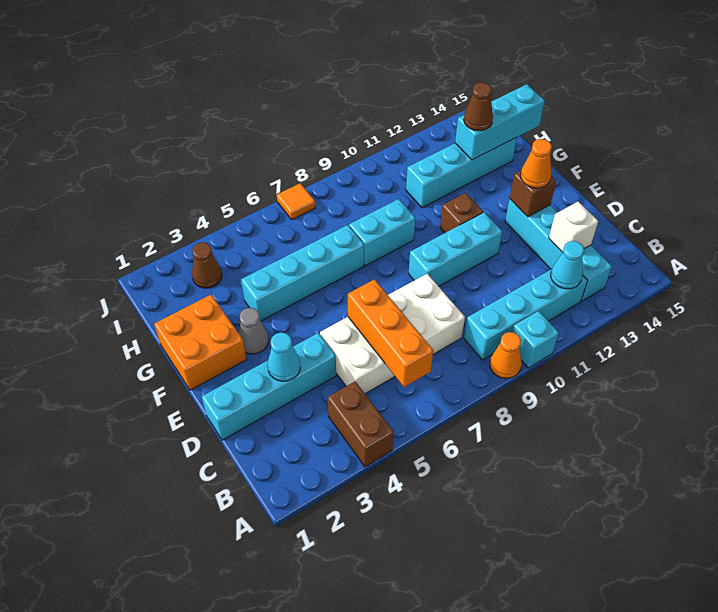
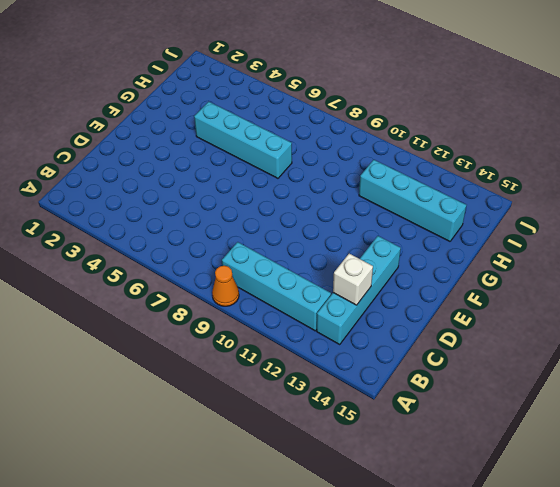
none -> brown brick A4:B4 level 1
none -> cyan brick A10 level 1
none -> white brick C5:D8 level 1

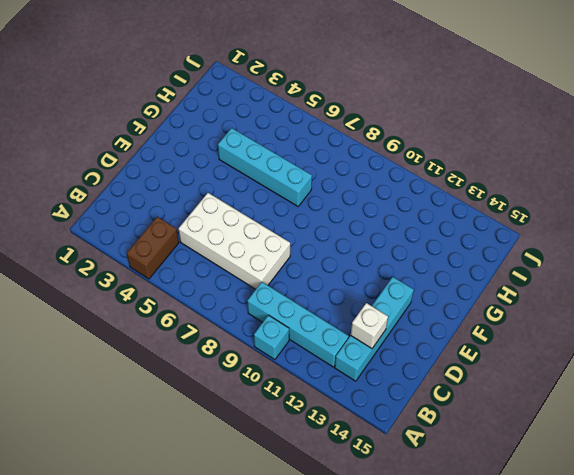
none -> orange cone A9 level 1
none -> cyan brick D1:D4 level 1
none -> cyan brick E9:E11 level 1

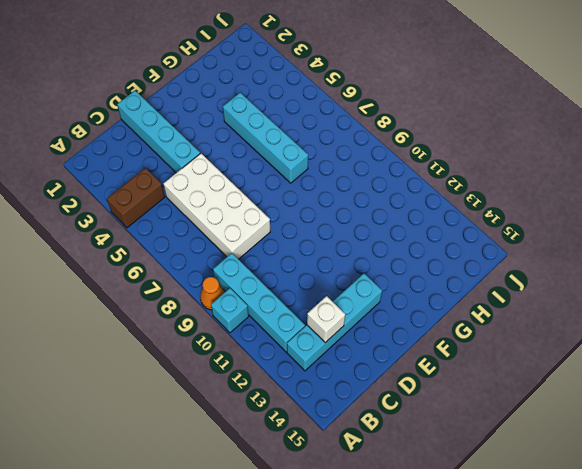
none -> cyan brick E9:E11 level 1
none -> orange brick F1:G2 level 1
none -> grey cone F3 level 1

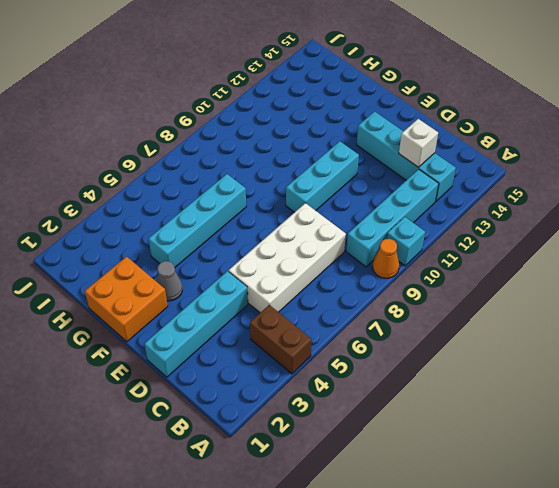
none -> brown brick F11 level 1
none -> cyan brick G8:G9 level 1
none -> cyan brick H11:H14 level 1

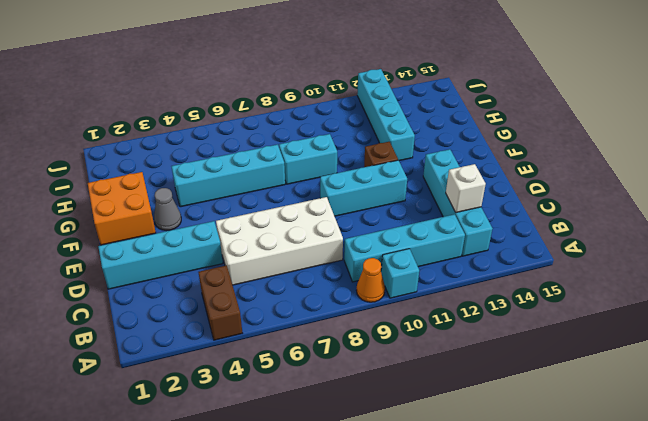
cyan brick G12:J12 level 1 -> cyan brick H11:H14 level 1
none -> brown cone I3 level 1
none -> orange tile J7 level 1
none -> orange brick B6:D6 level 2

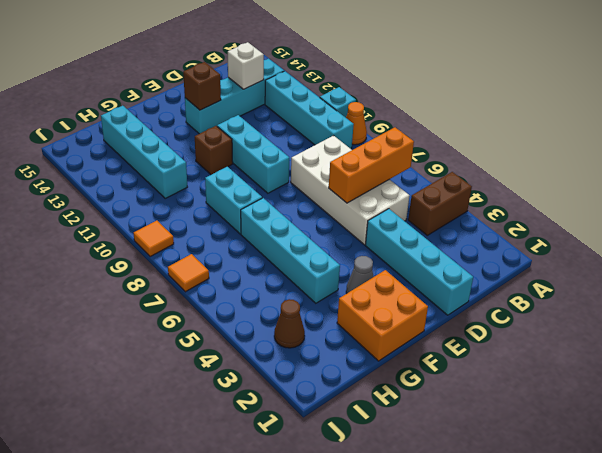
orange tile J9 level 1 -> none
none -> cyan cone B12 level 2
none -> cyan cone D3 level 2
none -> cyan brick H13:H15 level 2

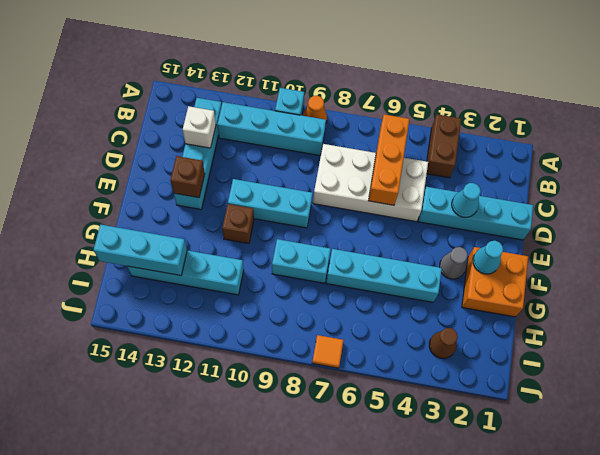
cyan cone F2 level 2 -> cyan cone B12 level 2
none -> orange cone E13 level 3
none -> brown cone H13 level 3

